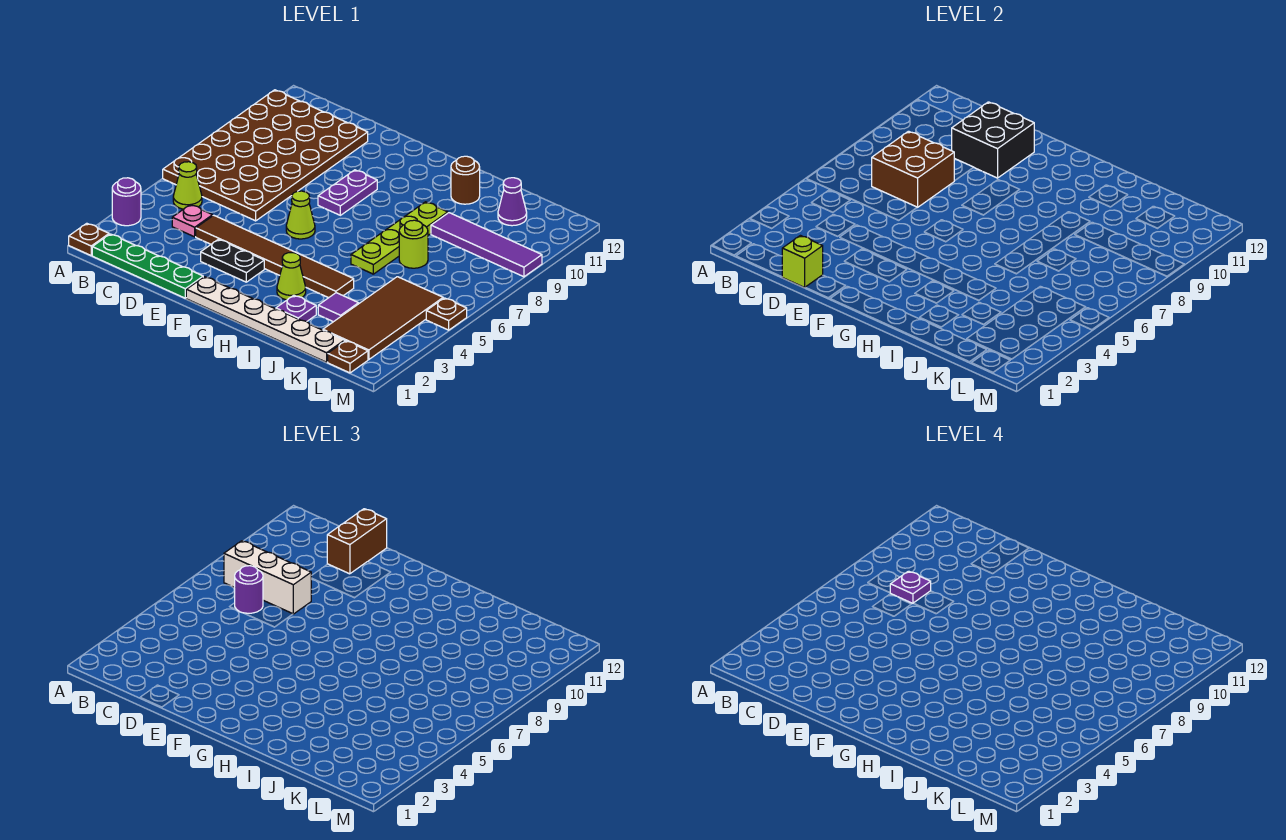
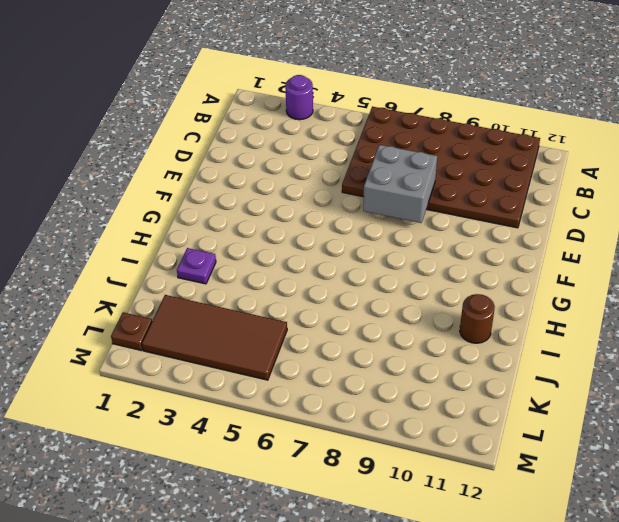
grey brick D7:E8 level 2 -> brown brick C7:D8 level 2
none -> brown plate A1 level 1
none -> green plate B1:E1 level 1
none -> lime cone B5 level 1

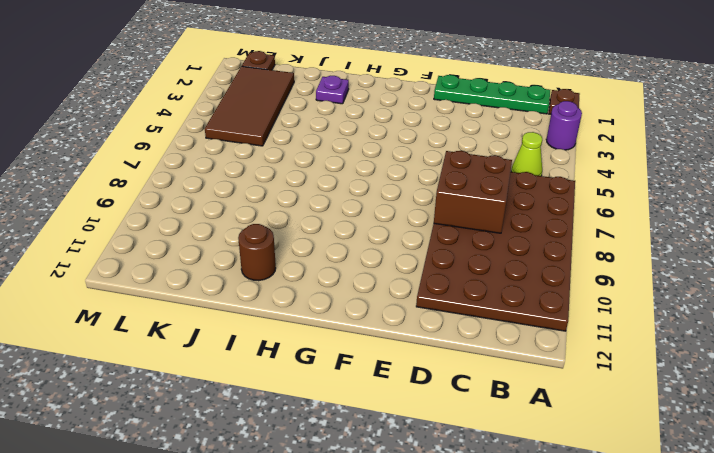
none -> pink plate C4 level 1
none -> brown tile D4:I4 level 1
none -> black plate E3:F3 level 1

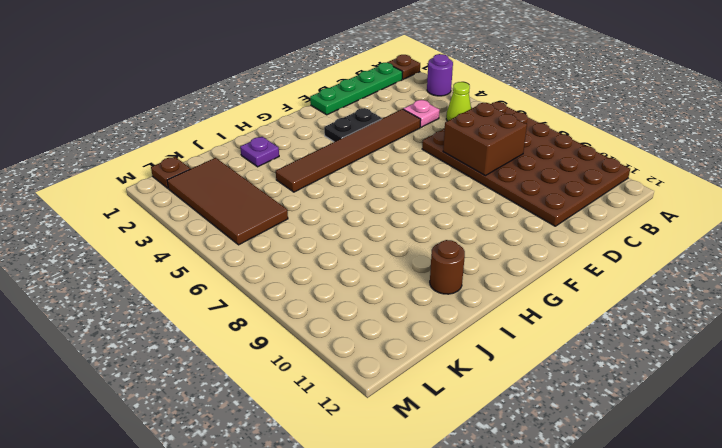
none -> white plate F1:K1 level 1
none -> lime cone F6 level 1
none -> purple plate F8:F9 level 1

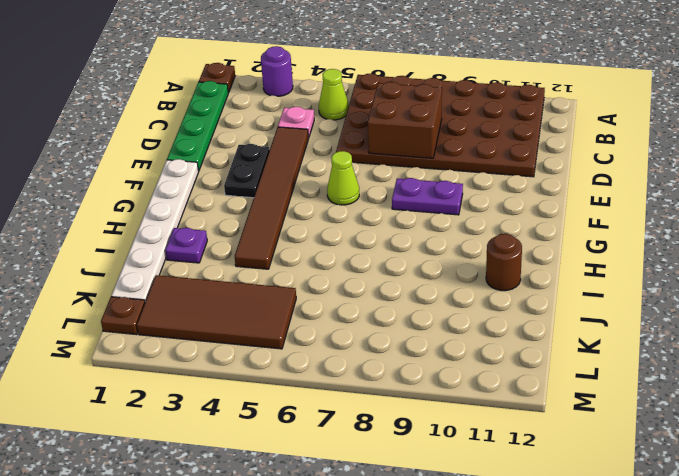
none -> lime cone H3 level 1
none -> lime plate I6:I9 level 1
none -> purple tile J3 level 1

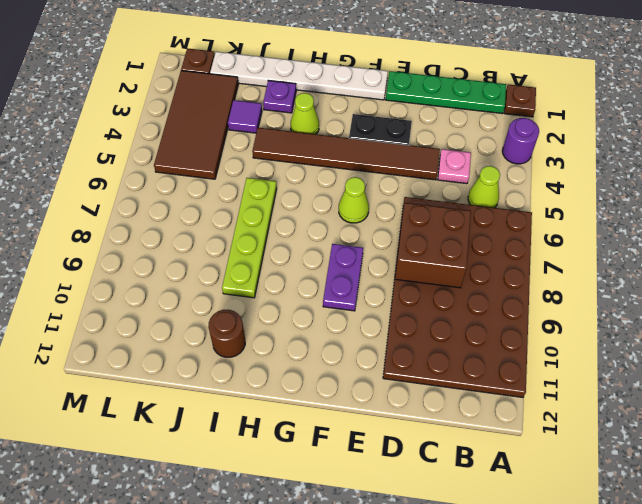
none -> lime round brick J7 level 1
none -> purple tile J9:M9 level 1
none -> purple cone K11 level 1

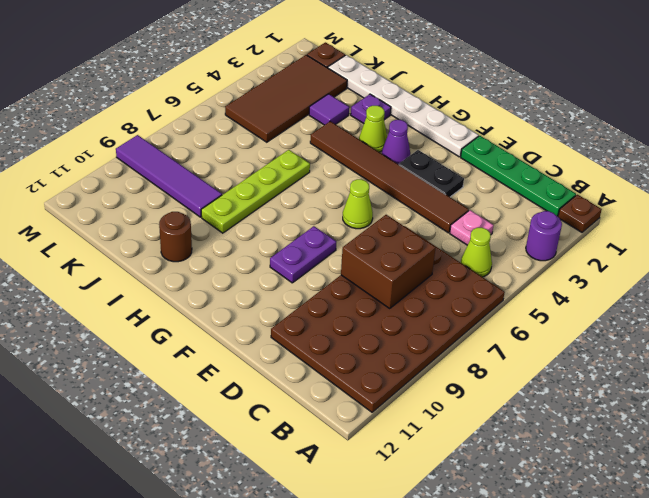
purple cone G3 level 1 -> purple cone K11 level 1
none -> lime round brick J7 level 1
none -> brown plate M5 level 1
none -> lime brick D1 level 2

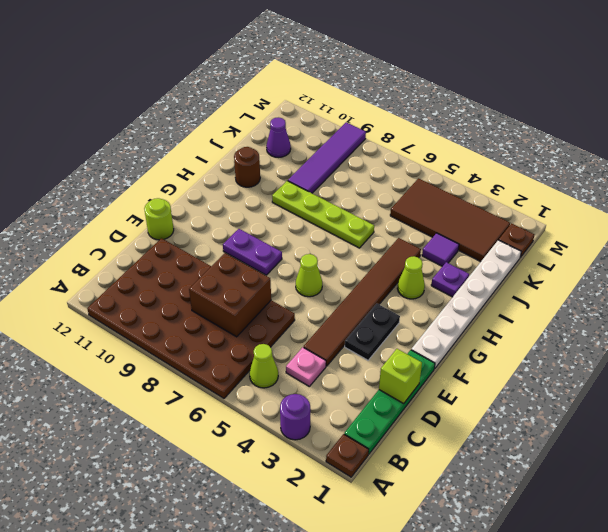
lime round brick E12 level 1 -> lime round brick J7 level 1
none -> brown plate M5 level 1
none -> black brick D10:E11 level 2
none -> white brick B8:D8 level 3

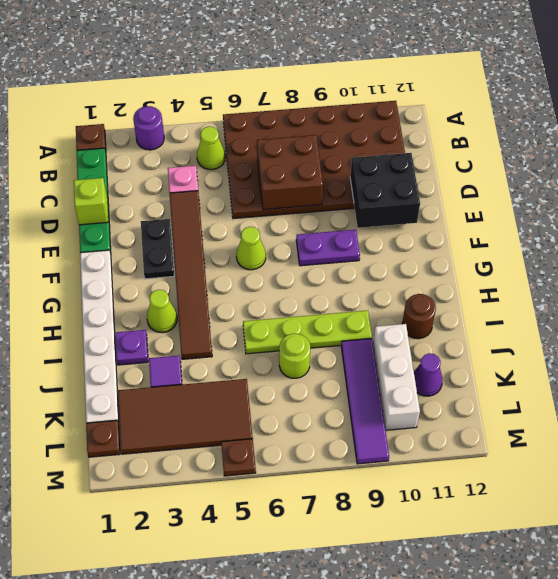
white brick J10:L10 level 1 -> white brick B8:D8 level 3
none -> purple round brick C7 level 3
none -> brown brick D11:D12 level 3
none -> purple plate C8 level 4

